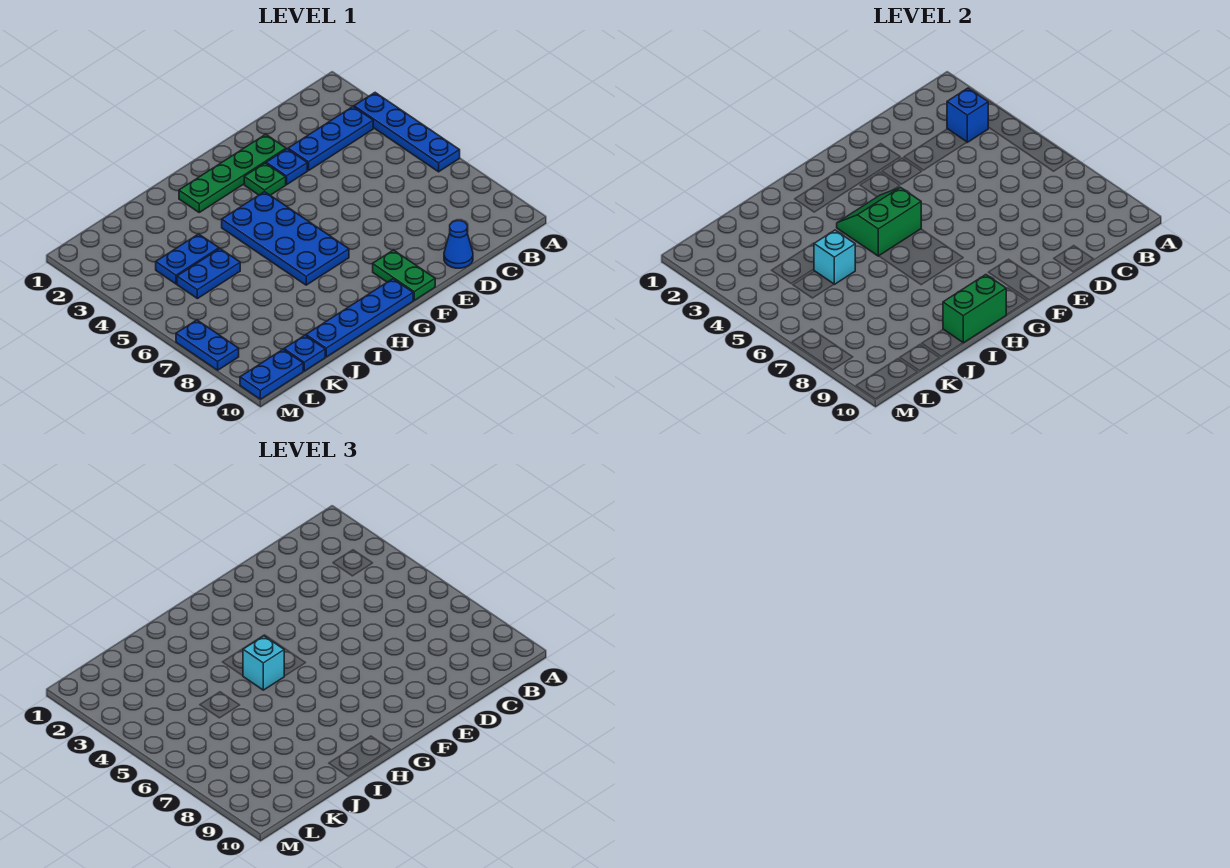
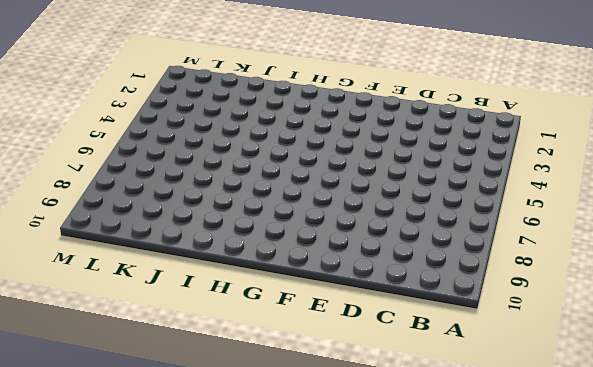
none -> blue plate A3:A6 level 1
none -> blue plate B3:D3 level 1
none -> blue cone D10 level 1

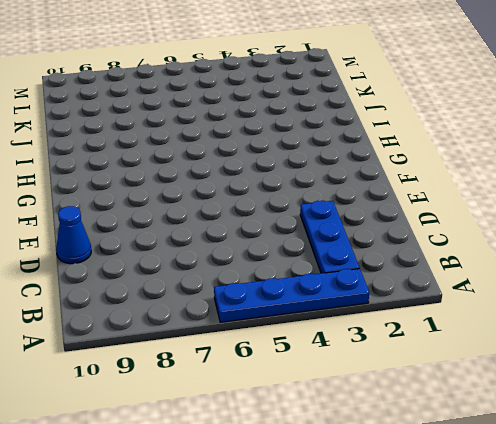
none -> green plate E2:H2 level 1
none -> blue plate E3 level 1
none -> green plate F3 level 1

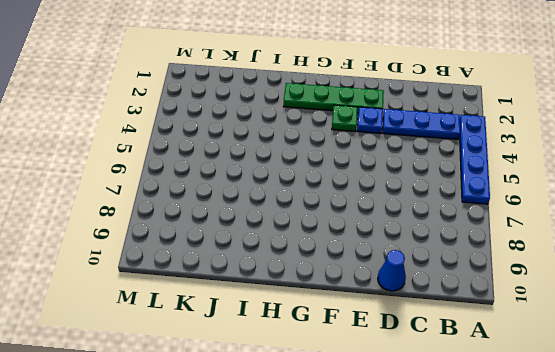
none -> green plate F9:F10 level 1
none -> blue plate G4:H7 level 1
none -> blue plate G10:J10 level 1

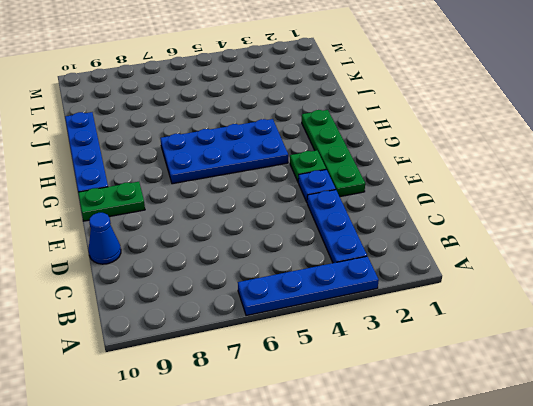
none -> blue plate J4:K4 level 1
none -> blue plate J5:K5 level 1
none -> blue plate K10 level 1

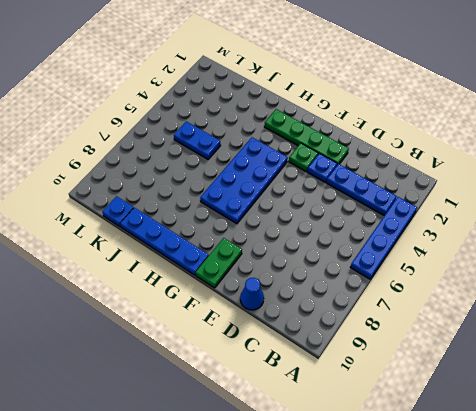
none -> blue plate J4:K4 level 1
none -> blue plate L10:M10 level 1
none -> blue plate M7:M8 level 1

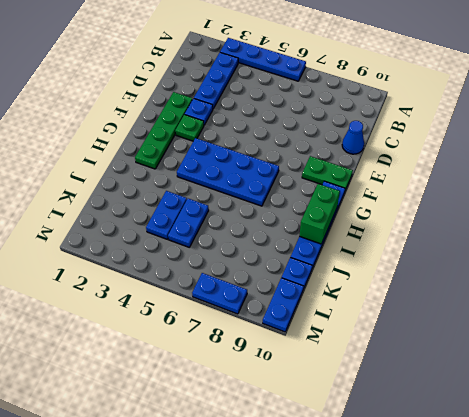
none -> blue brick B3 level 2
none -> green slope G4:H5 level 2 top 5
none -> cyan brick J5 level 2

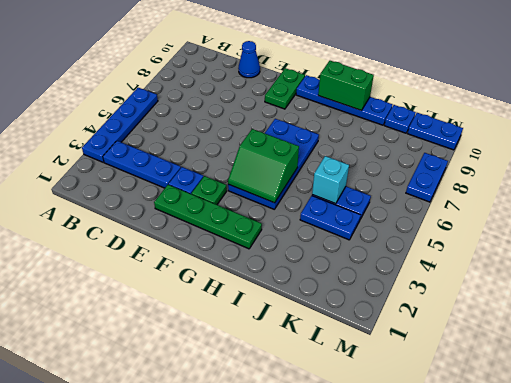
none -> blue brick B3 level 2
none -> cyan brick H5 level 3

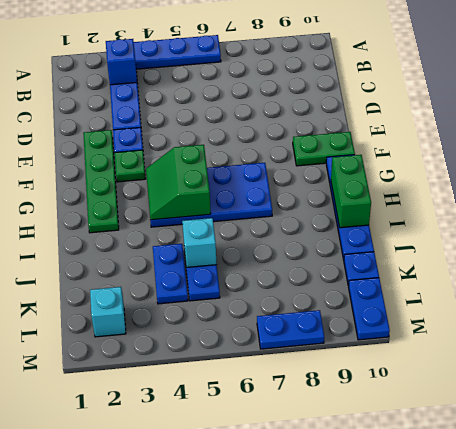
cyan brick L2 level 1 -> cyan brick H5 level 3
none -> blue cone D10 level 1

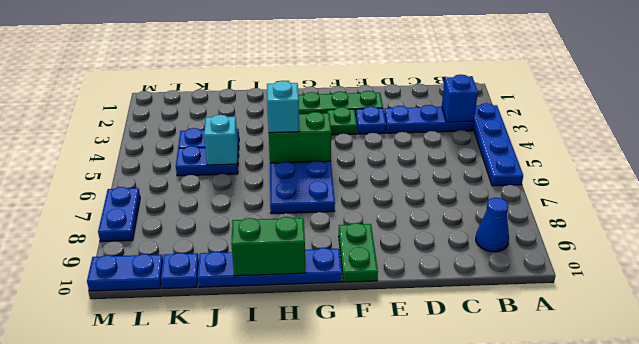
blue cone B9 level 1 -> blue cone D10 level 1

